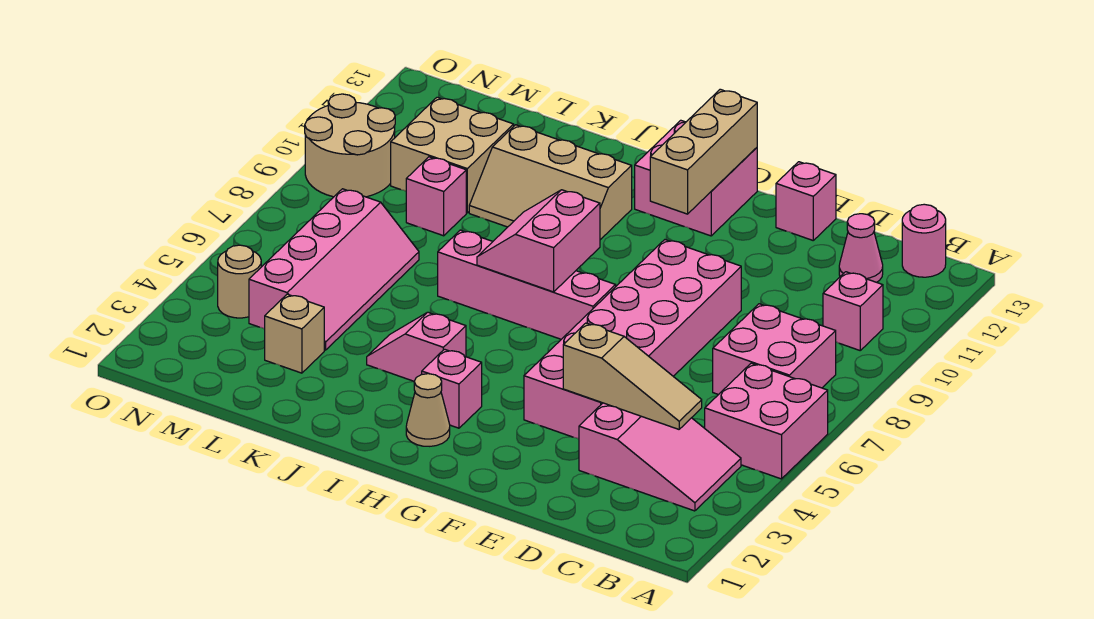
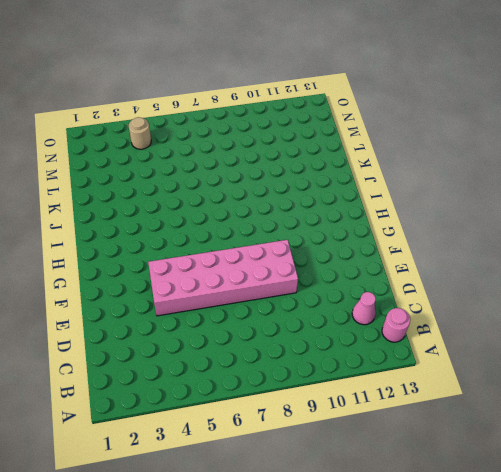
none -> pink brick A5:B6 level 1
none -> pink slope B3:D4 level 1 top D
none -> pink brick B7:C8 level 1

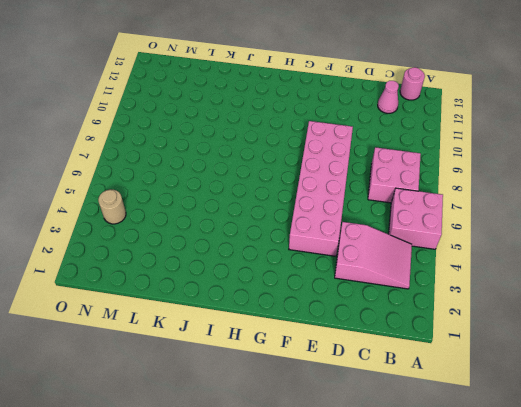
none -> pink brick B10 level 1
none -> pink brick E13 level 1
none -> pink brick G7:J7 level 1

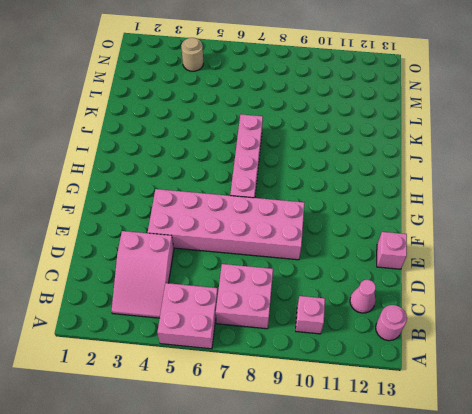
none -> pink brick G12:H13 level 1
none -> tan cone H2 level 1
none -> pink brick H3 level 1

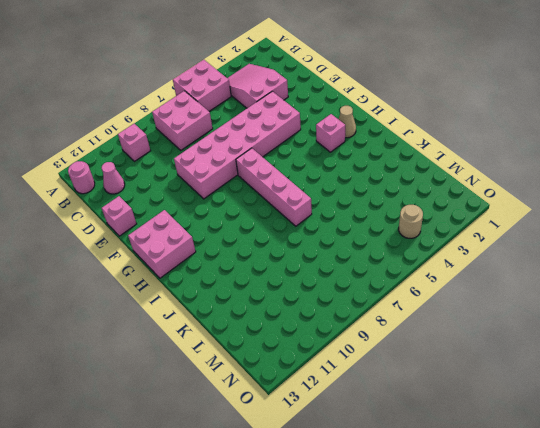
none -> pink slope I4:J4 level 1 top I
none -> tan slope I10:K11 level 1 top 11
none -> tan brick L3 level 1

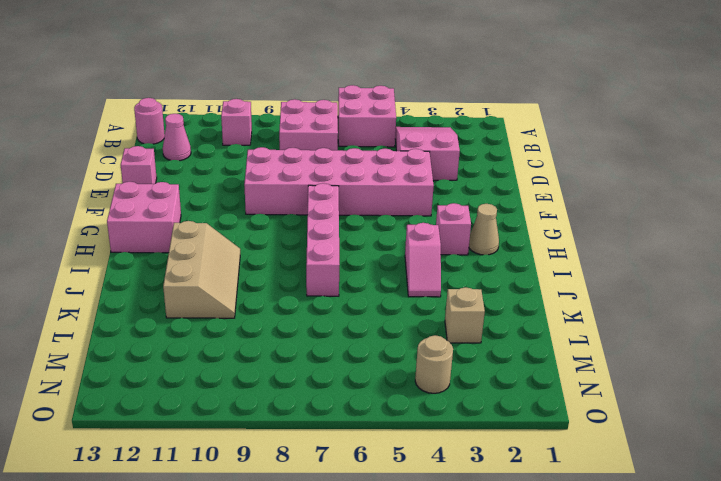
none -> pink slope L4:M7 level 1 top M
none -> pink brick L9 level 1
none -> tan brick L10:M11 level 1

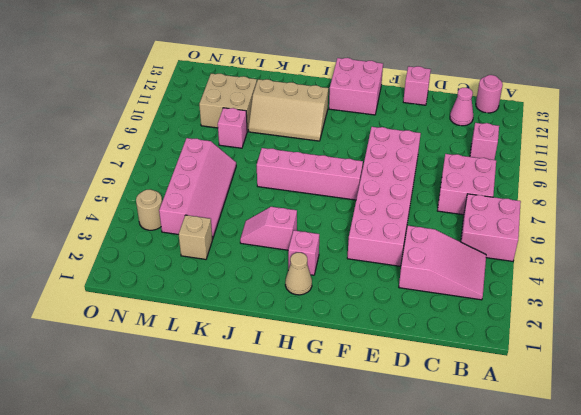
none -> tan round brick N9:O10 level 1
none -> tan slope C4:E4 level 2 top E
none -> tan brick G11:G13 level 2

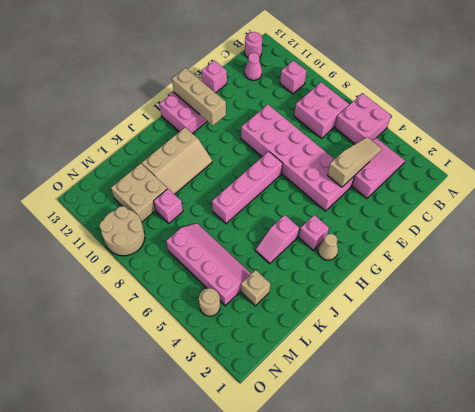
none -> pink slope H7:I8 level 2 top H

